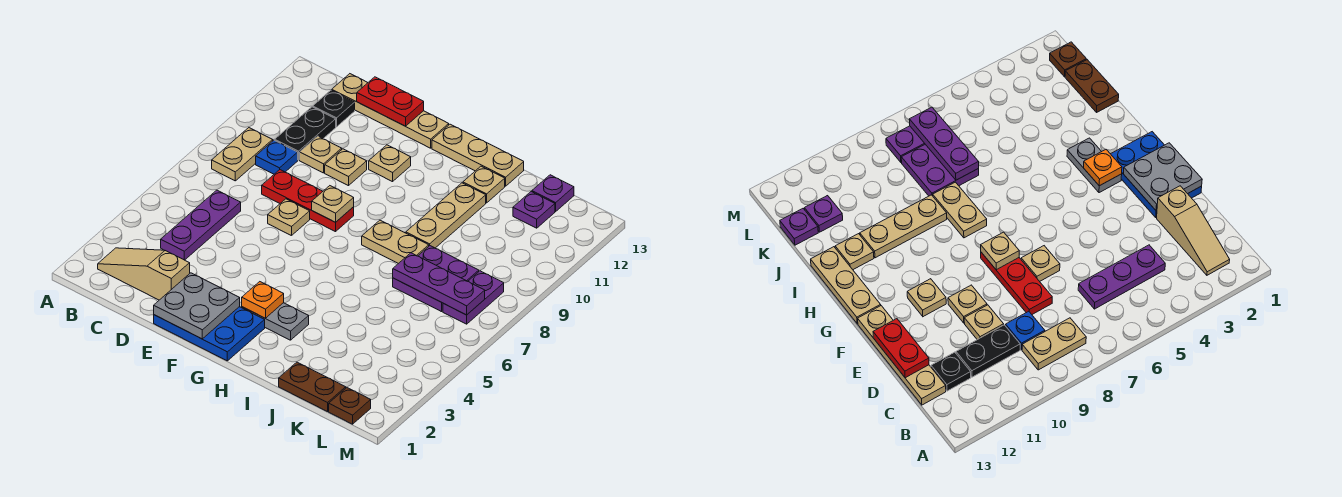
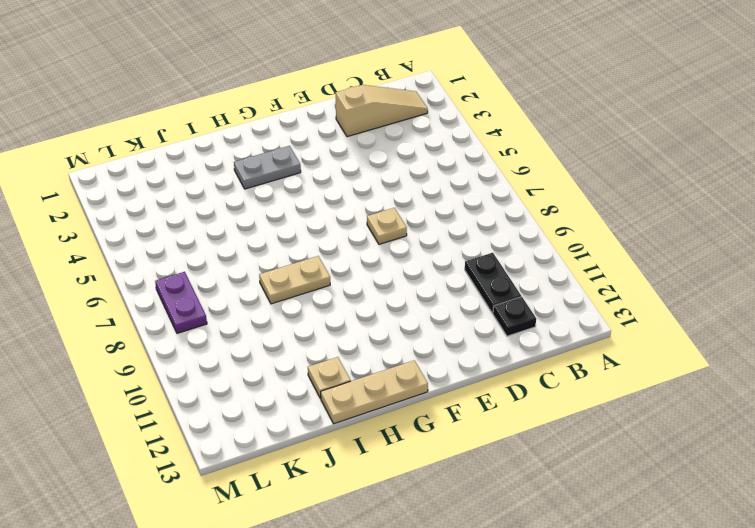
none -> tan plate B8:B9 level 1
none -> purple plate C4:C6 level 1
none -> blue plate C9 level 1

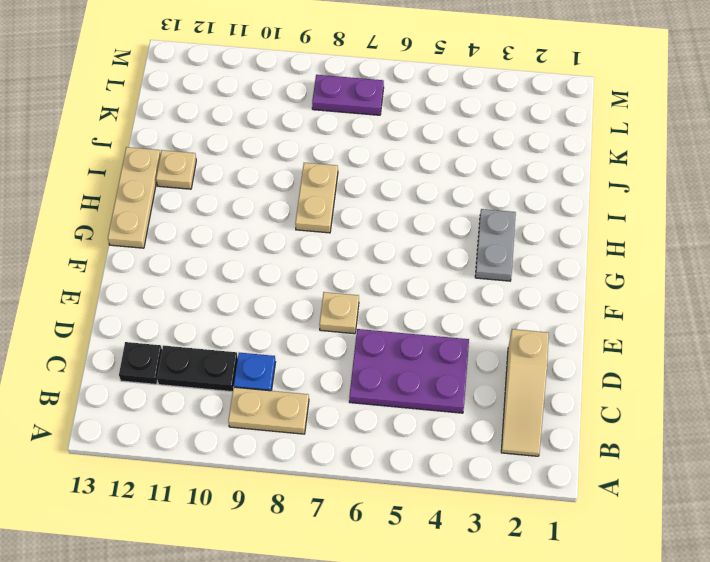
purple plate C4:D6 level 1 -> purple plate C4:C6 level 1
none -> tan plate C13:F13 level 1
none -> red plate D8:F8 level 1
none -> tan plate D10 level 1

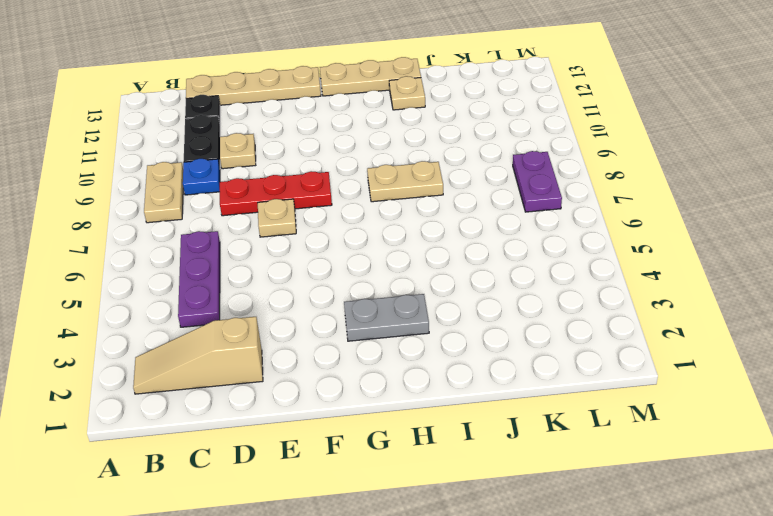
none -> blue plate E1:G2 level 1
none -> tan plate E10 level 1
none -> tan plate F11 level 1

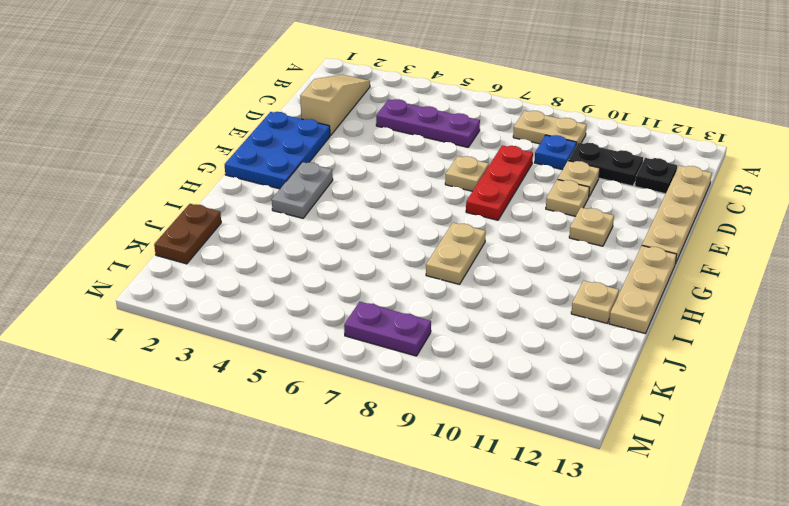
none -> tan plate I9:I11 level 1
none -> purple plate J7:K8 level 1
none -> purple plate K12 level 1

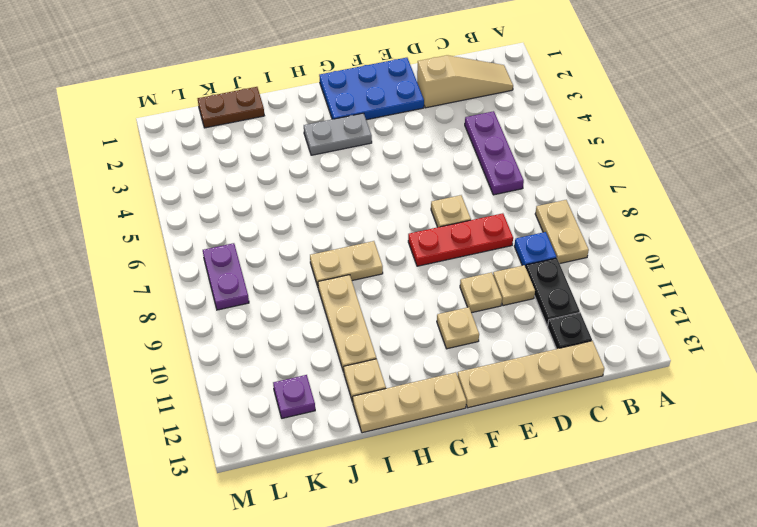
none -> purple plate J7:K8 level 1
none -> purple plate K13 level 1
none -> brown plate L1 level 1

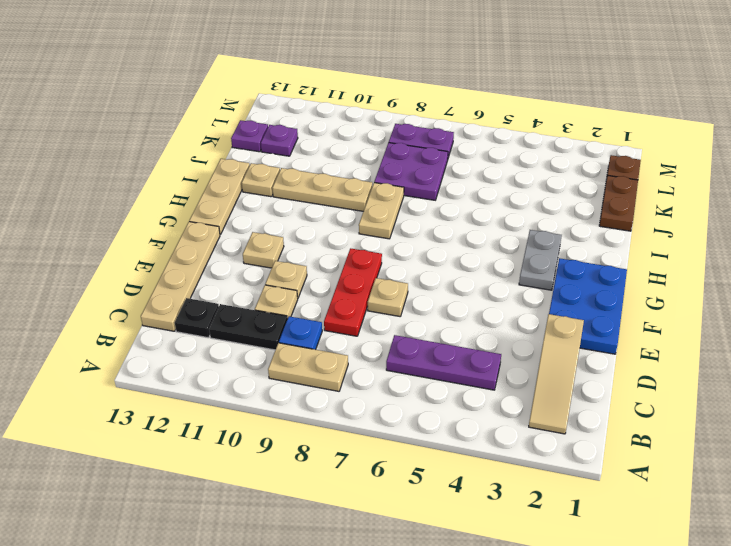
none -> red plate D13:E13 level 2
none -> grey plate E1:F2 level 2
none -> tan plate F8 level 2

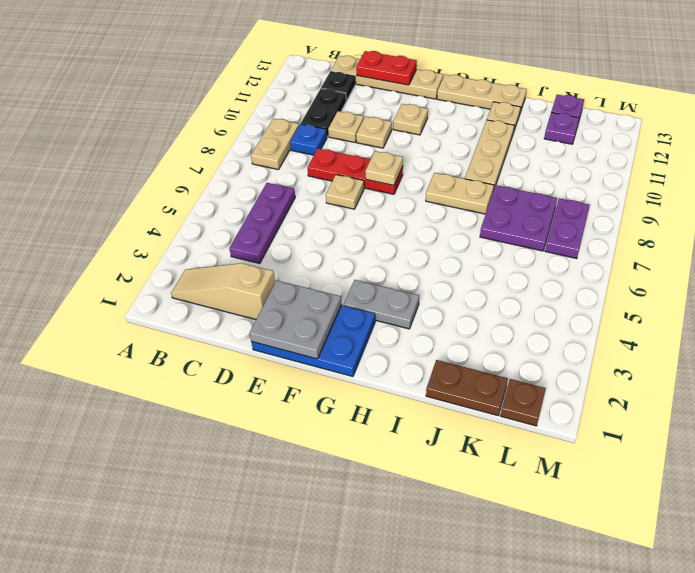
none -> orange plate G3 level 2
none -> purple plate J7:L7 level 2

